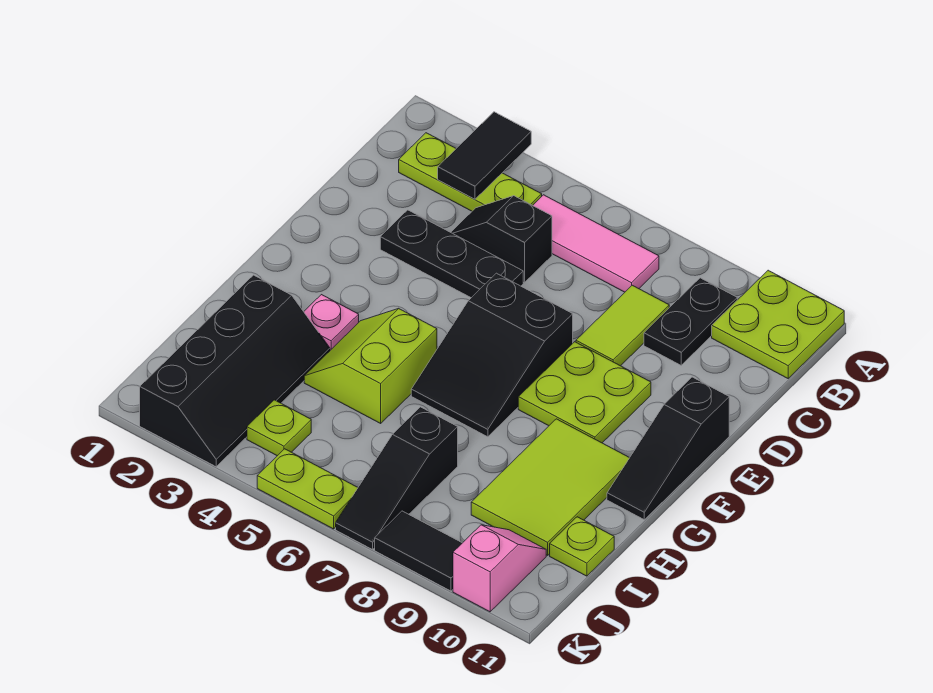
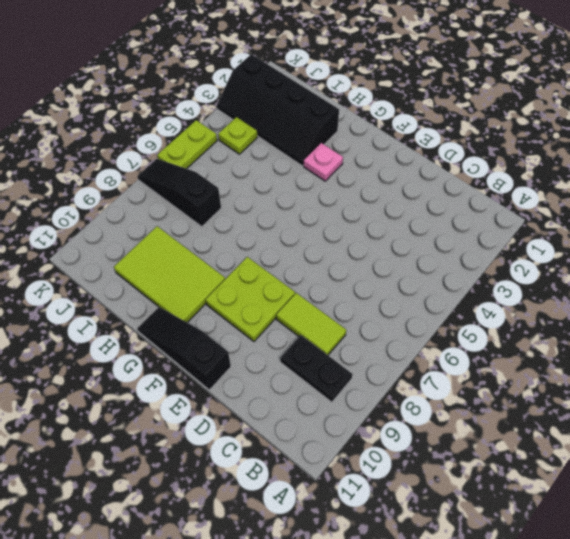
none -> lime plate A10:B11 level 1
none -> lime plate B2:B4 level 1
none -> pink tile B5:B7 level 1

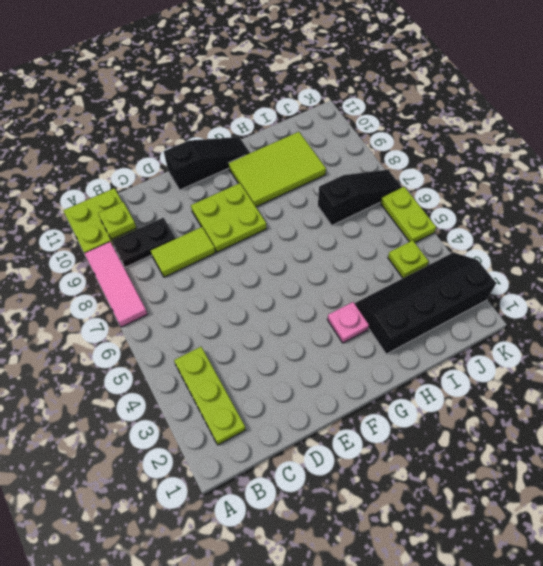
pink tile A7:A9 level 1 -> pink tile B5:B7 level 1
lime plate B10 level 2 -> lime plate I11 level 1
none -> black slope C4:C5 level 1 top 5
none -> black plate D3:D5 level 1
none -> black slope E6:G7 level 1 top E

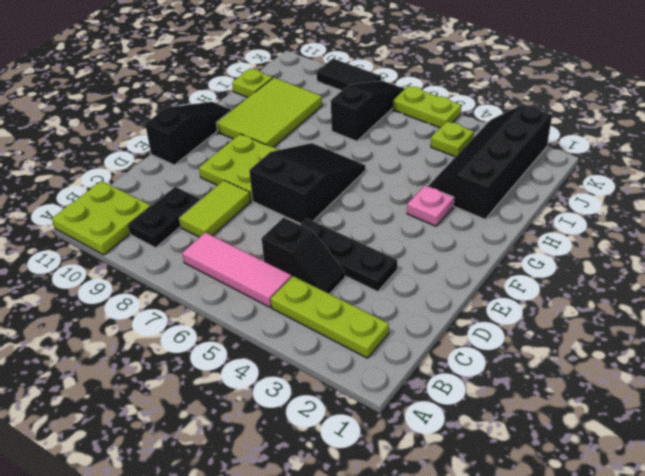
none -> lime slope G4:H5 level 1 top 5
none -> pink slope J10:K10 level 1 top K
none -> black tile A3:B3 level 2

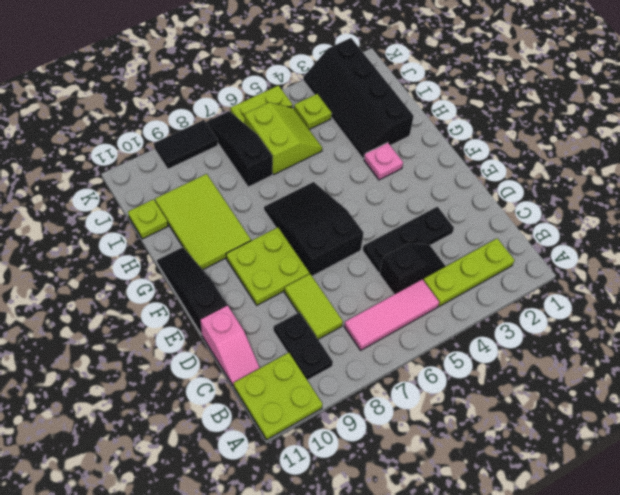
pink slope C11:D11 level 1 top D -> pink slope J10:K10 level 1 top K
lime slope I5:J6 level 1 top 6 -> lime slope G4:H5 level 1 top 5
none -> black tile A3:B3 level 2

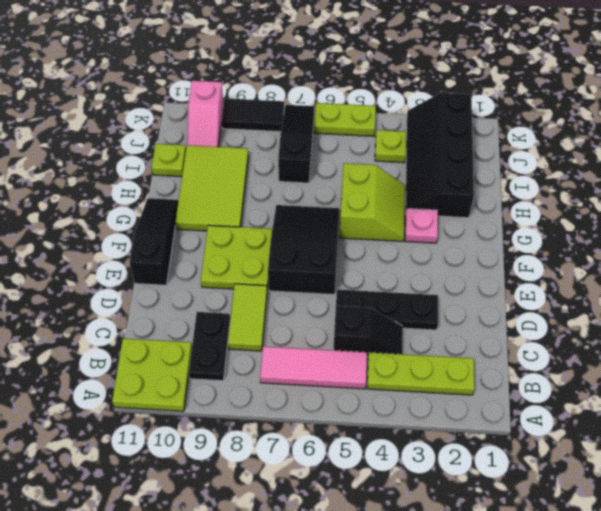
none -> black tile A3:B3 level 2

